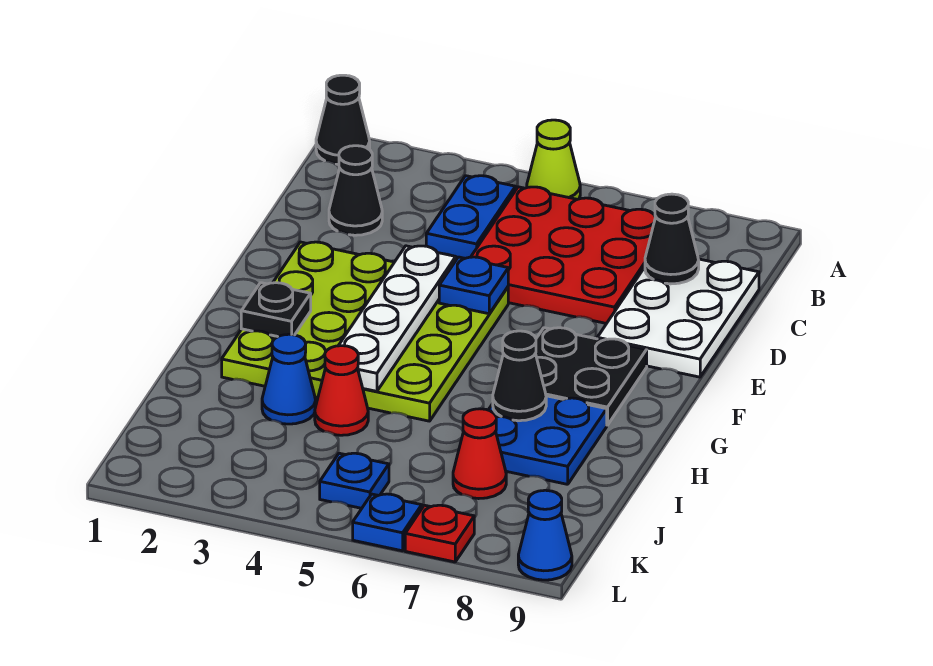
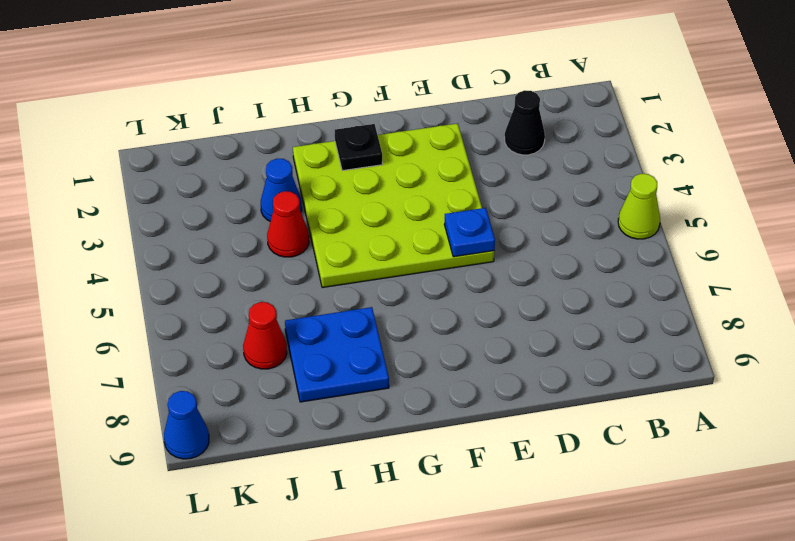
none -> black cone A1 level 1
none -> blue plate B4:C4 level 1
none -> red plate B5:D7 level 1

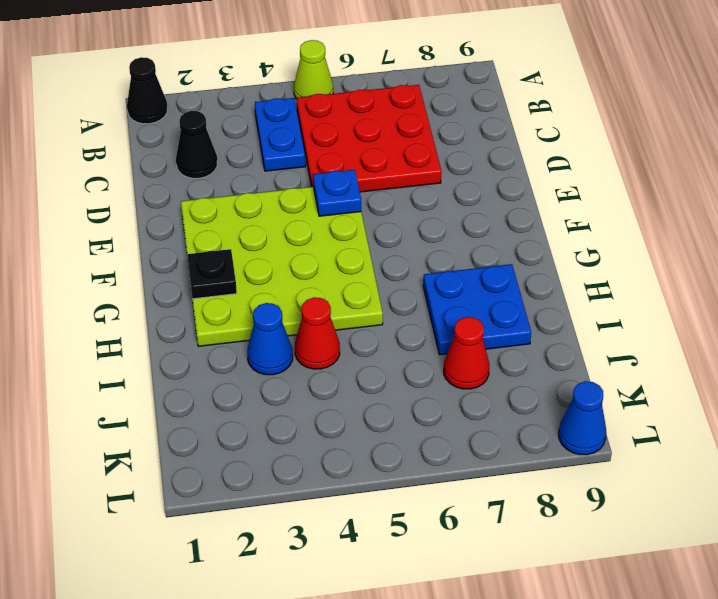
none -> white plate C8:E9 level 1
none -> black plate F7:G8 level 1
none -> blue plate K5 level 1

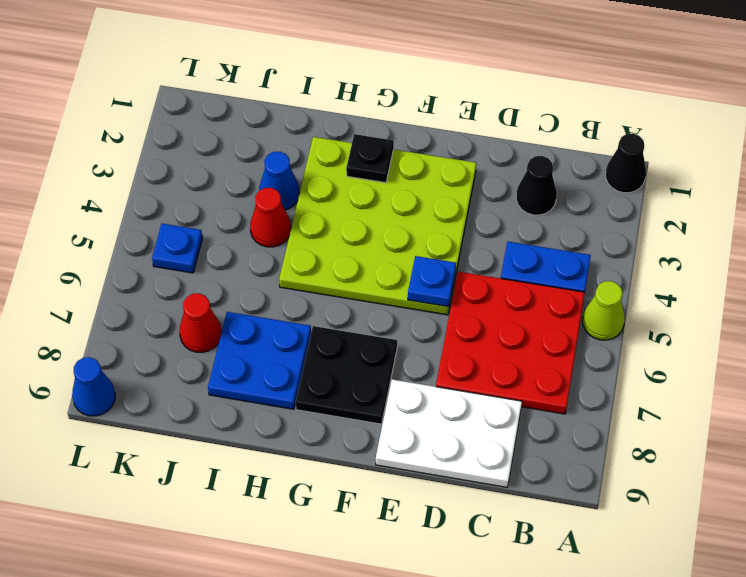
none -> blue plate L6 level 1
none -> red plate L7 level 1
none -> black cone C8 level 2

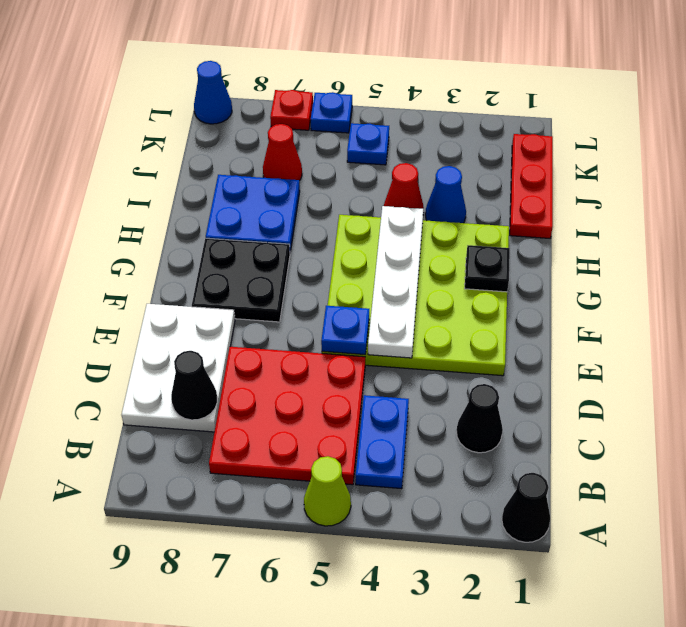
red plate I1:K1 level 1 -> none
none -> black cone H7 level 2

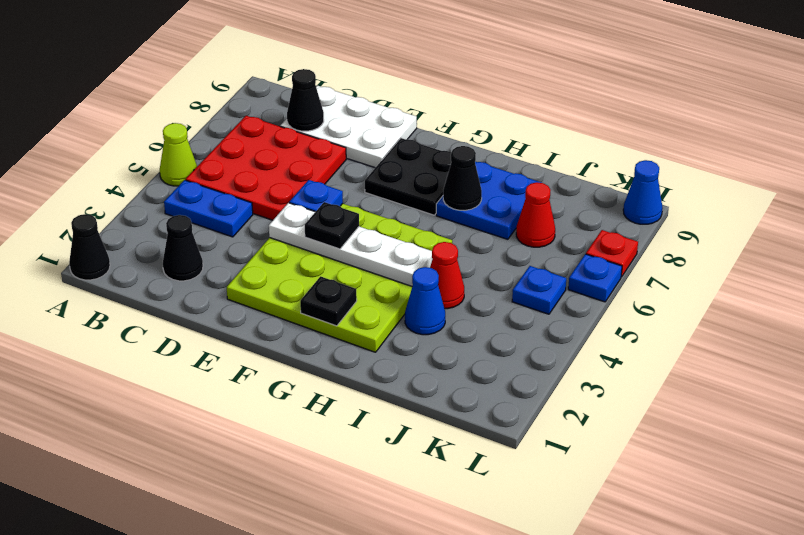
black plate F4 level 3 -> none

